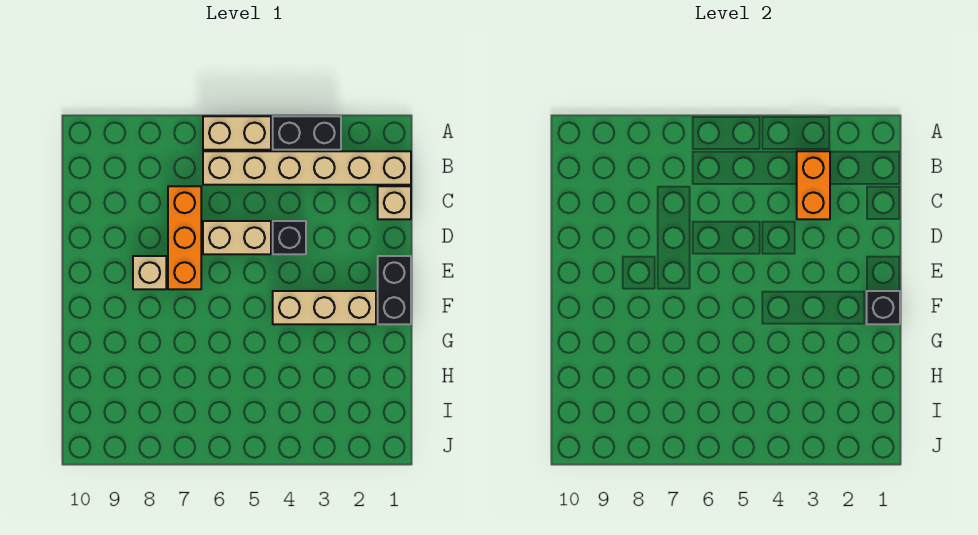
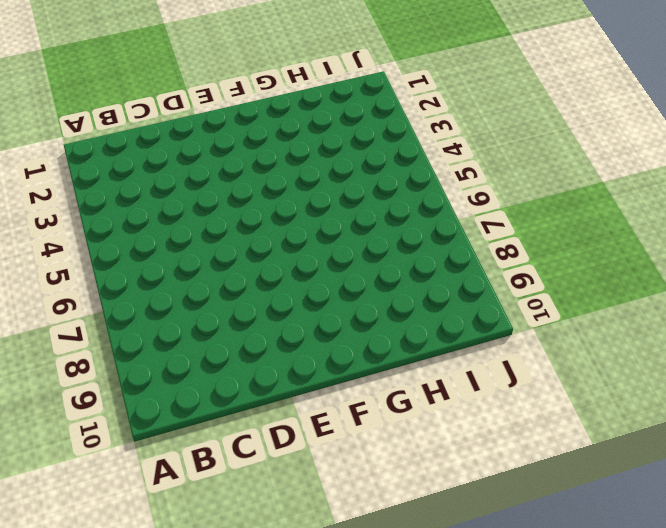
none -> black brick A3:A4 level 1
none -> tan brick A5:A6 level 1
none -> tan brick B1:B6 level 1

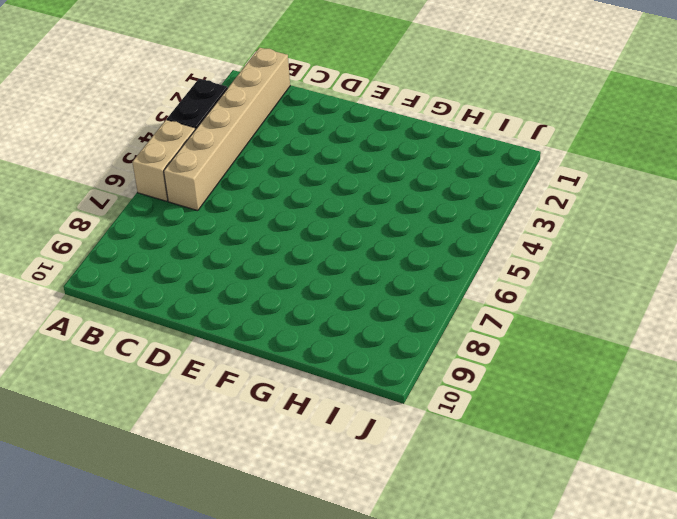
none -> tan brick C1 level 1
none -> orange brick C7:E7 level 1
none -> black brick D4 level 1

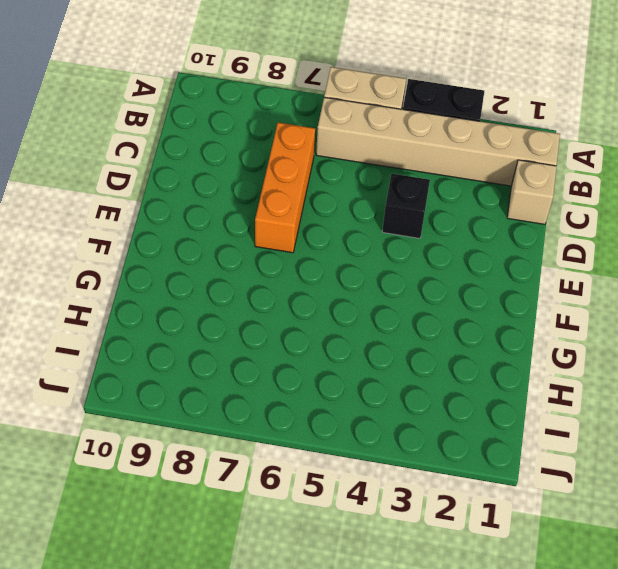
none -> tan brick D5:D6 level 1
none -> black brick E1:F1 level 1
none -> tan brick E8 level 1

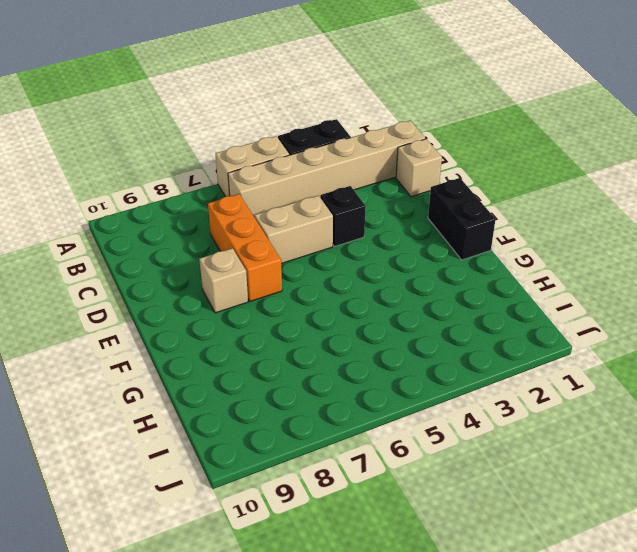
none -> tan brick F2:F4 level 1
none -> orange brick B3:C3 level 2
none -> black brick F1 level 2

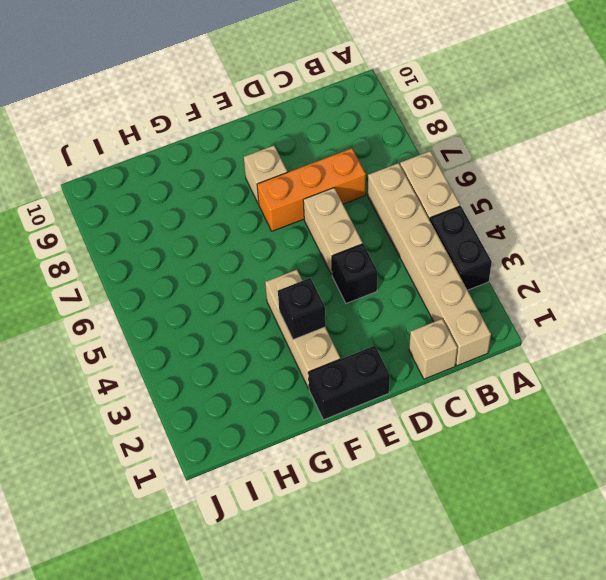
black brick F3 level 2 -> black brick F1 level 2
none -> orange brick B3:C3 level 2

